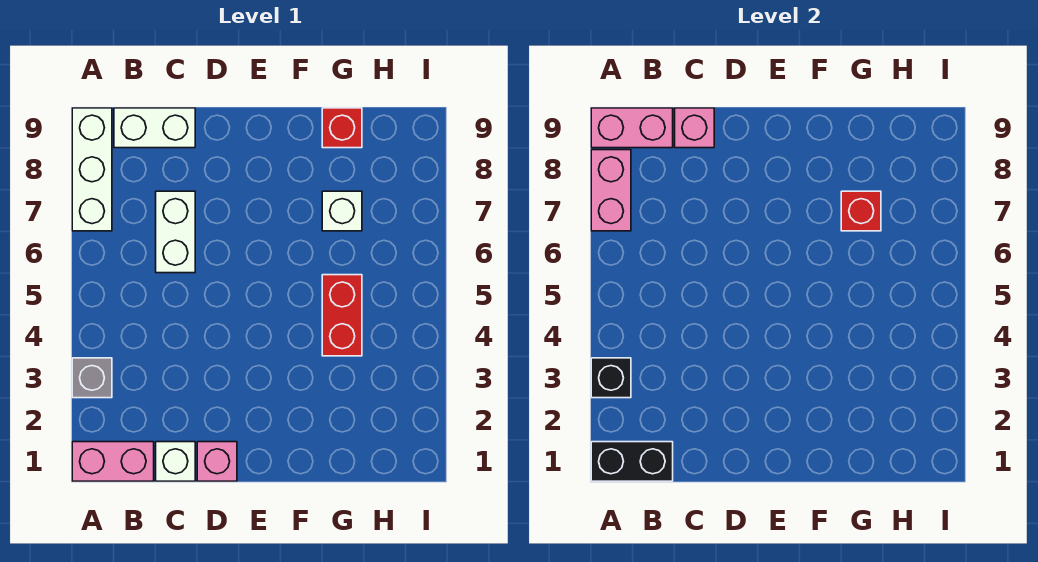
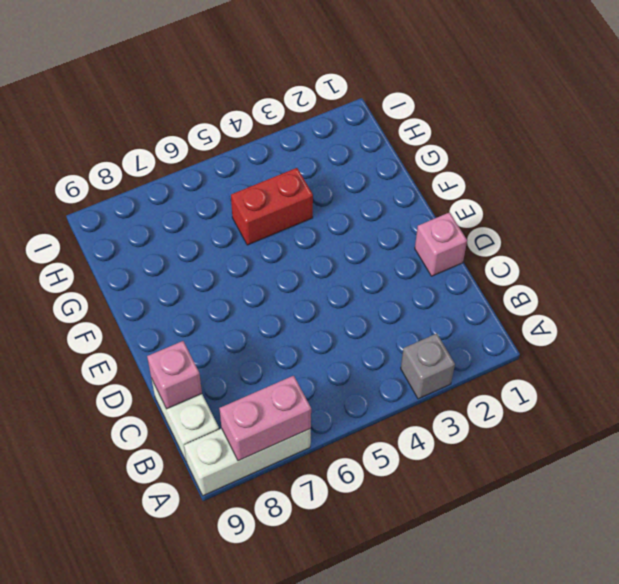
none -> pink brick A1:B1 level 1
none -> white brick C1 level 1
none -> white brick C6:C7 level 1

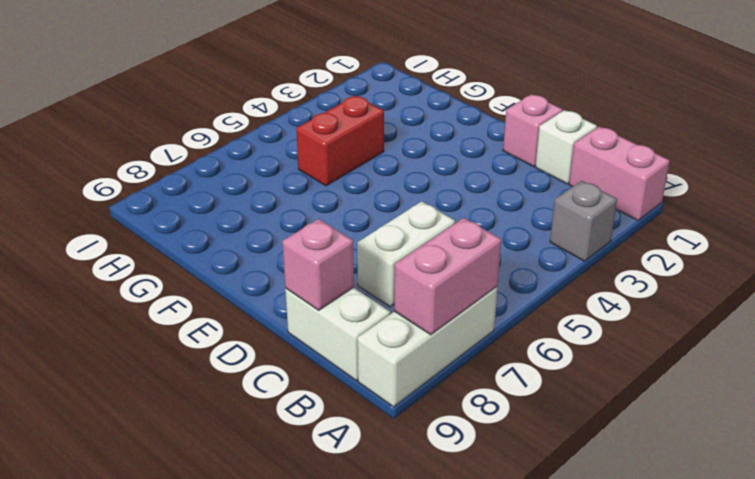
none -> white brick G7 level 1
none -> red brick G9 level 1
none -> black brick A1:B1 level 2

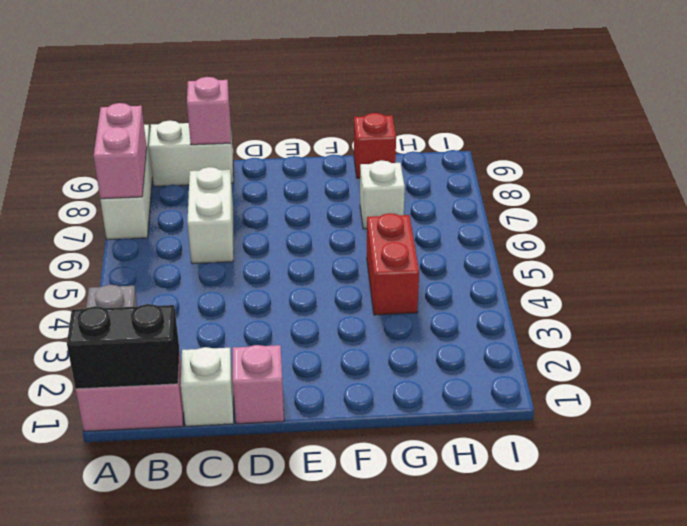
none -> black brick A3 level 2
none -> pink brick A9:B9 level 2
none -> red brick G7 level 2

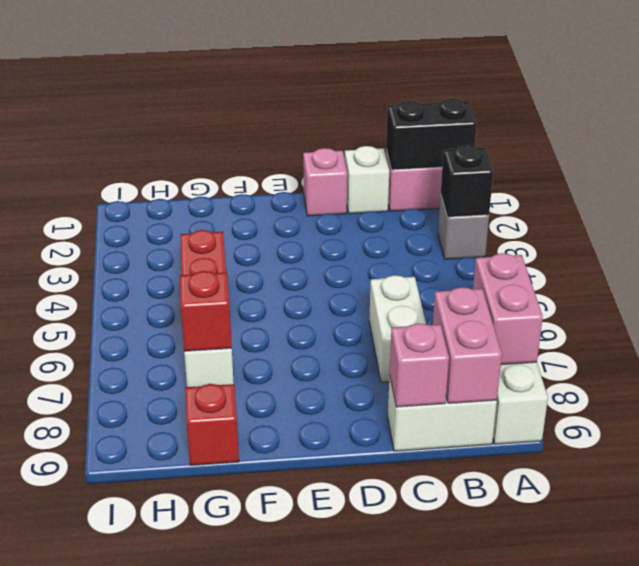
pink brick B8:B9 level 2 -> pink brick A9:B9 level 2

